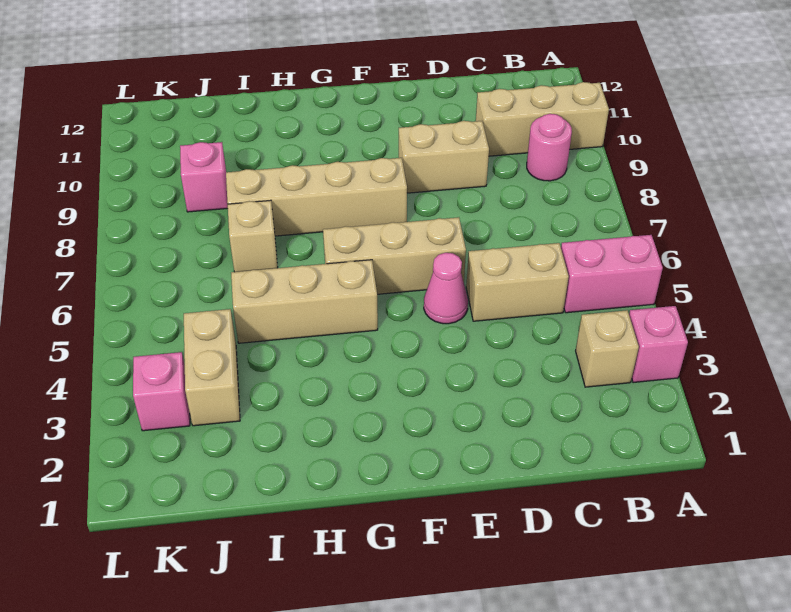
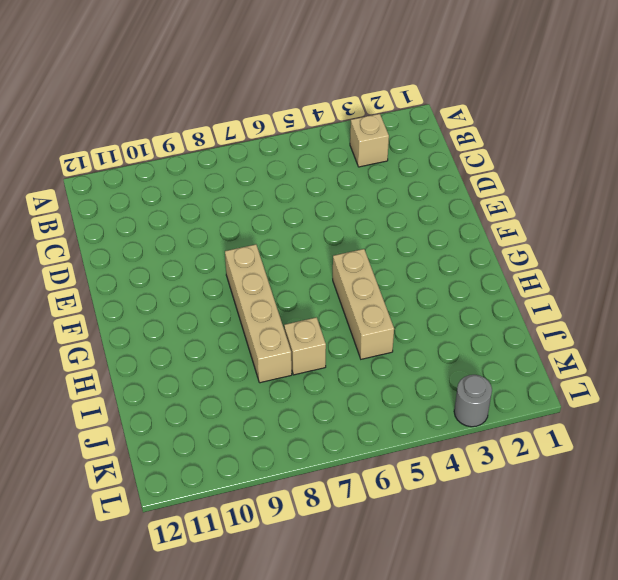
grey round brick L3 level 1 -> none
none -> pink brick A3 level 1
none -> pink brick A5:B5 level 1
none -> tan brick A10:C10 level 1

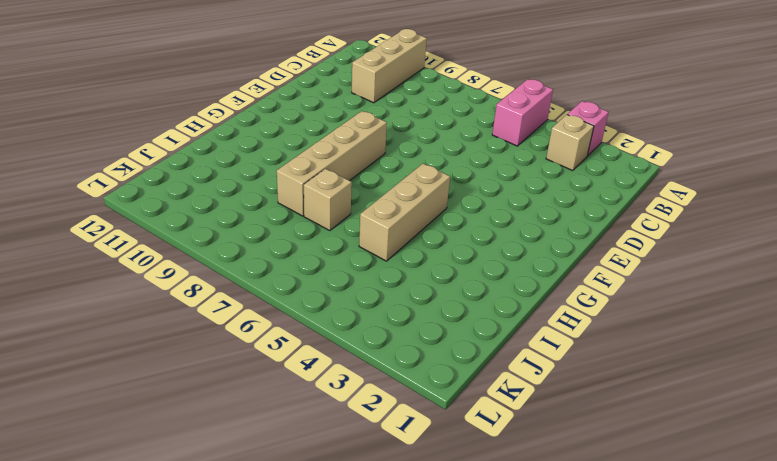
none -> pink round brick B9 level 1
none -> tan brick C5:D5 level 1
none -> tan brick D9:E9 level 1

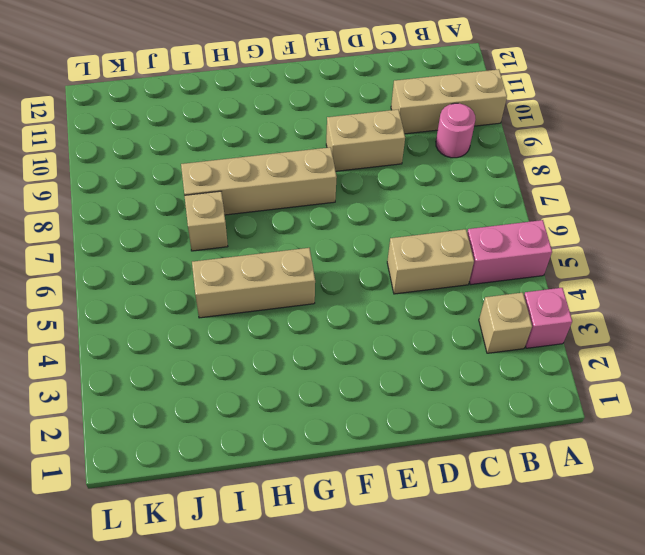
none -> pink cone E5 level 1
none -> tan brick E6:G6 level 1
none -> tan brick J3:J4 level 1

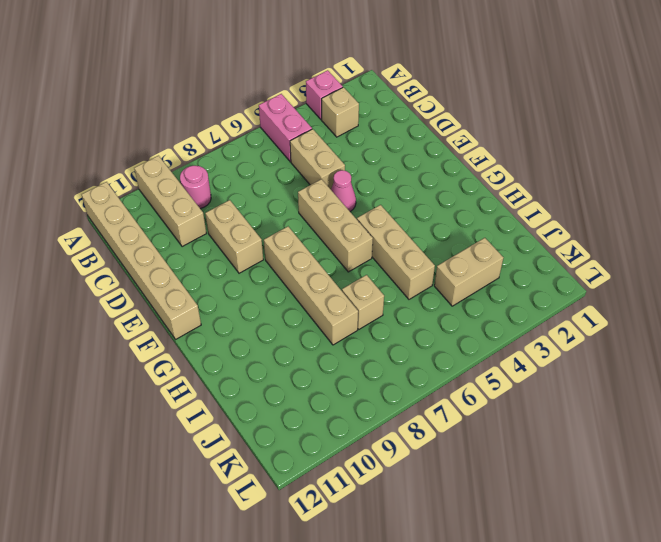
tan brick A12:F12 level 1 -> none
none -> pink brick J9 level 1
none -> pink brick K3 level 1

